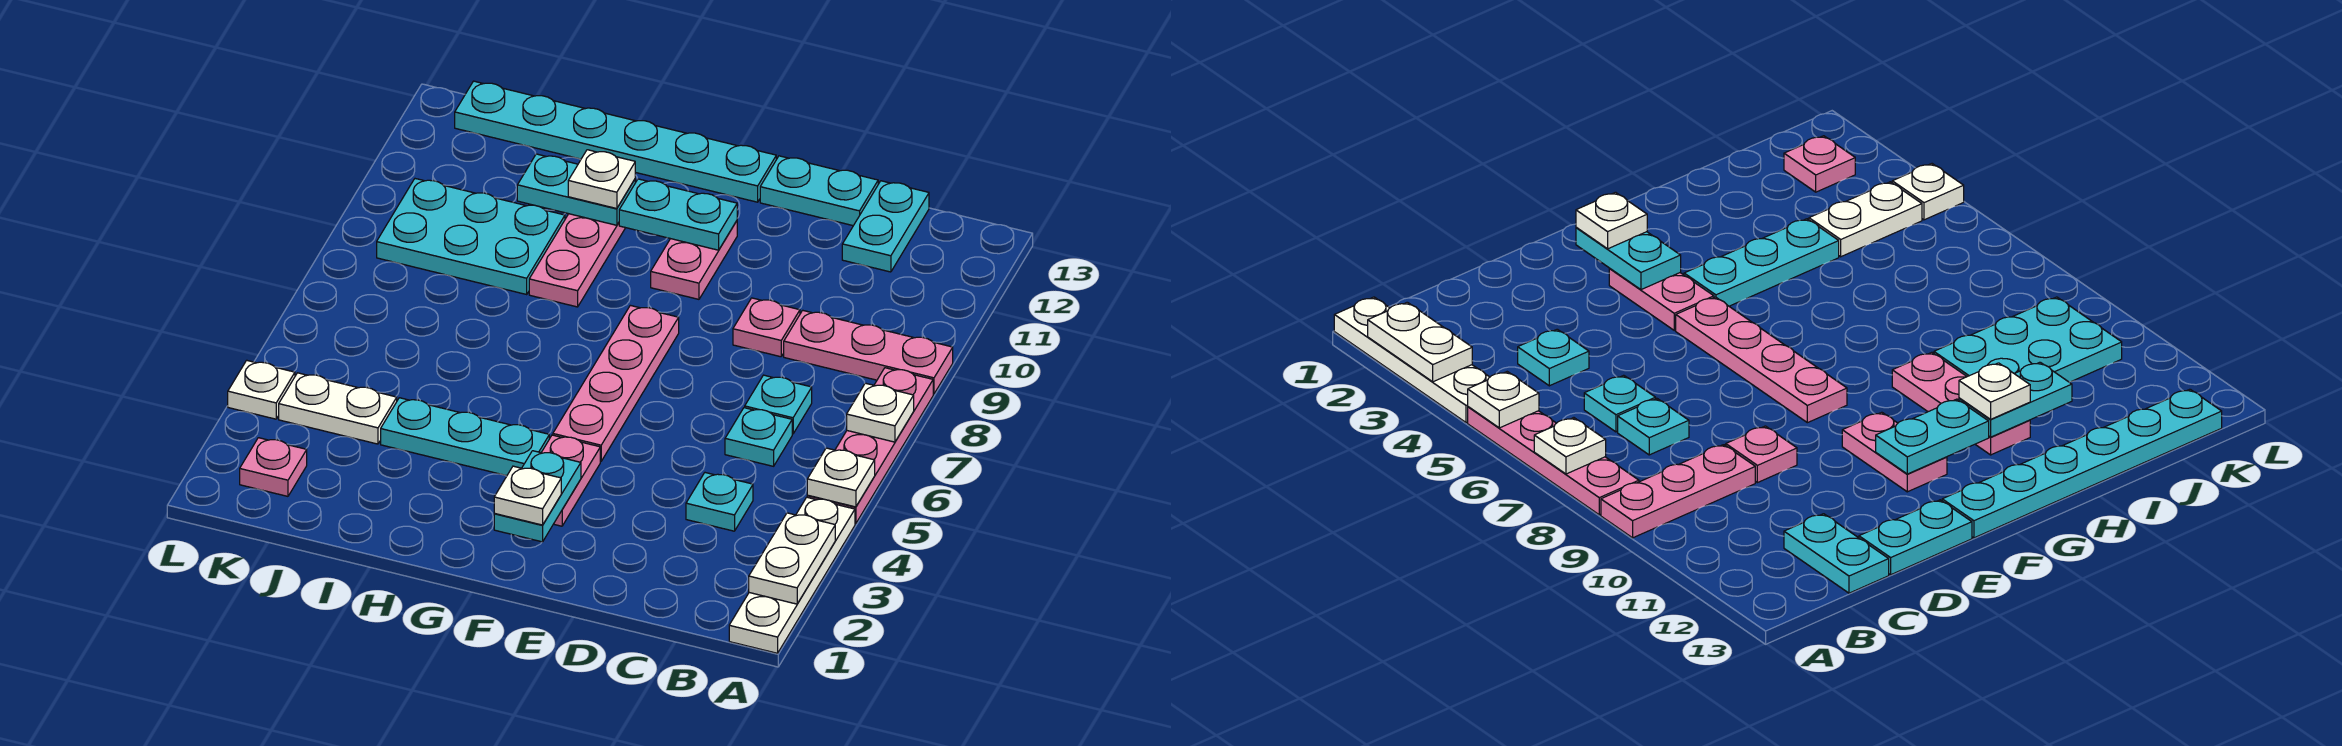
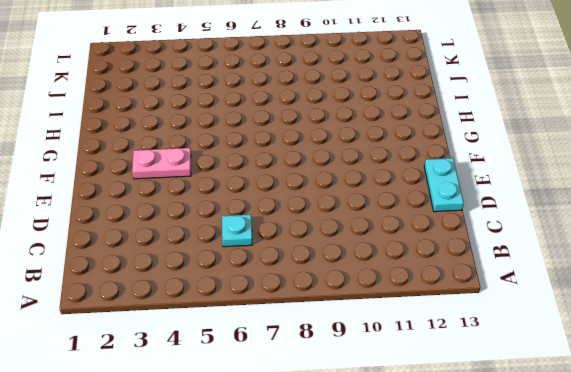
none -> white plate A1:A4 level 1
none -> pink plate A5:A8 level 1
none -> pink plate A9:C9 level 1

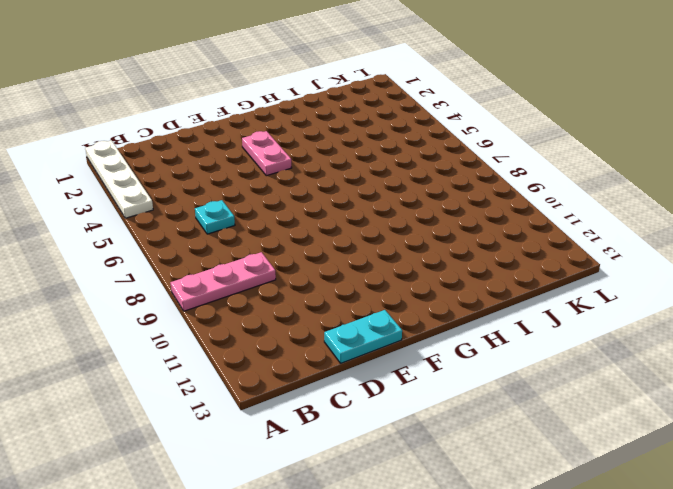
none -> pink plate A5:A8 level 1
none -> cyan plate C4 level 1
none -> cyan plate C7 level 1

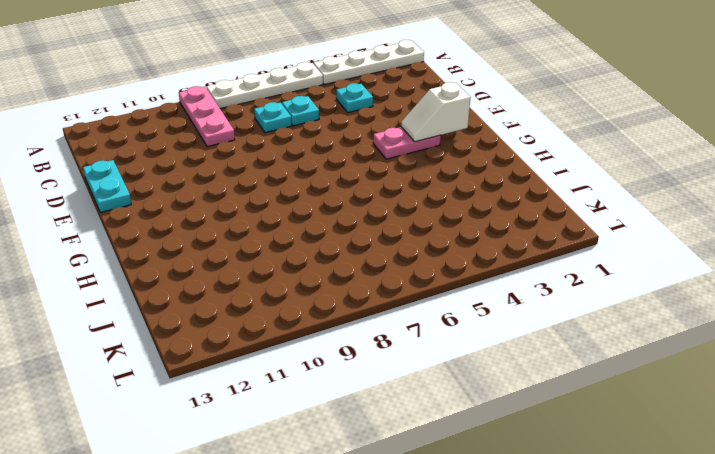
white plate A5:A8 level 1 -> pink plate A5:A8 level 1
white slope F2:F3 level 2 top 2 -> cyan plate F2:F3 level 2
none -> cyan plate C12:C13 level 1
none -> pink plate D9 level 1
none -> pink plate F5:F8 level 1

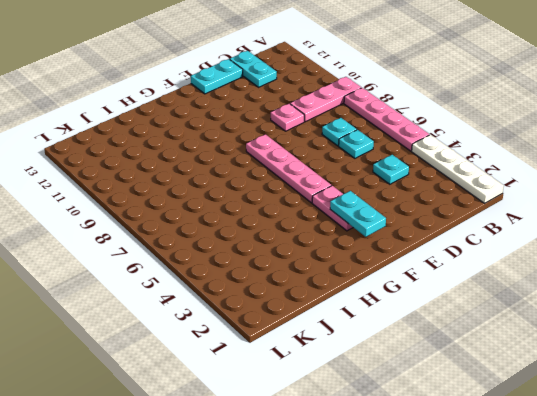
none -> pink plate F10:F11 level 1
none -> cyan plate F13:K13 level 1
none -> cyan plate G4:I4 level 1

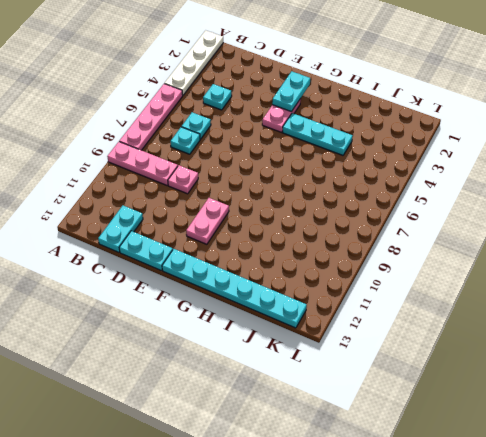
none -> pink plate F5:F8 level 1
none -> pink plate H9:H11 level 1
none -> cyan plate I9:K10 level 1

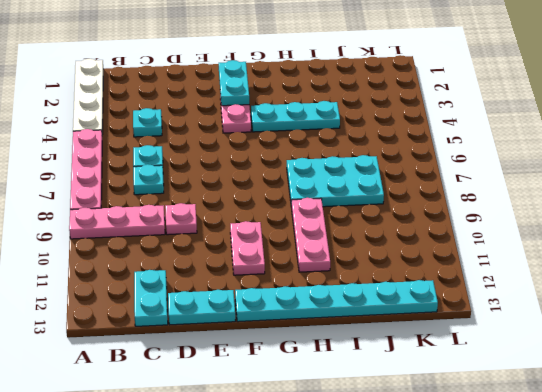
cyan plate H7:J8 level 1 -> cyan plate I9:K10 level 1
none -> pink plate F5:F8 level 1
none -> white plate J4:K4 level 1
none -> pink plate K2 level 1

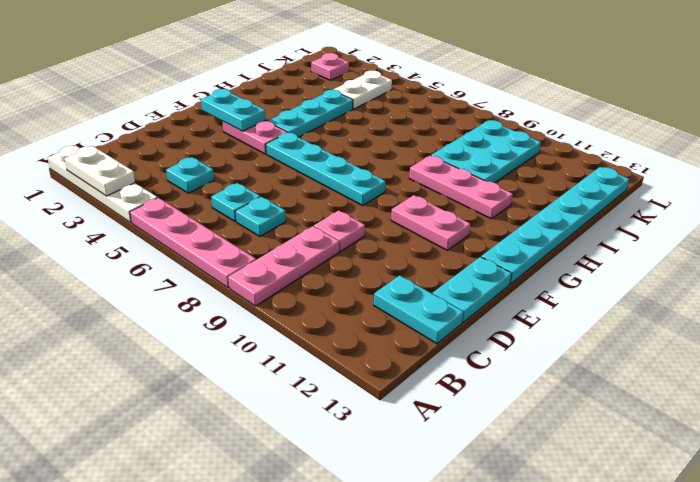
cyan plate F5:F8 level 1 -> pink plate F5:F8 level 1
none -> white plate L4 level 1
none -> white plate A5 level 2
none -> white plate A7 level 2

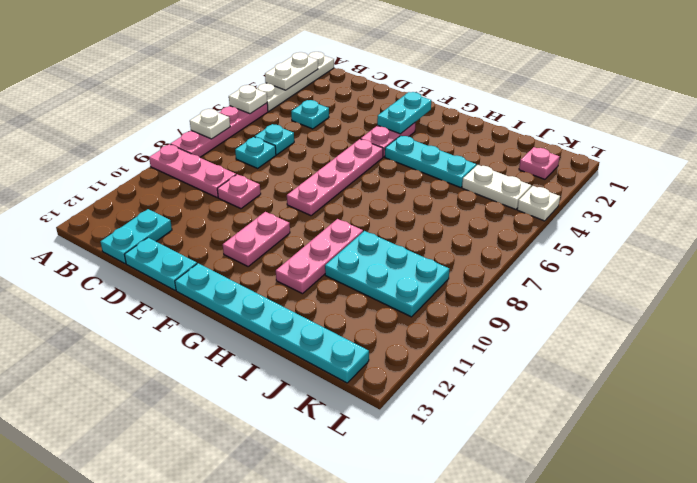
none -> cyan plate F11:G11 level 2
none -> cyan plate H11:I11 level 2
none -> white plate F2 level 3

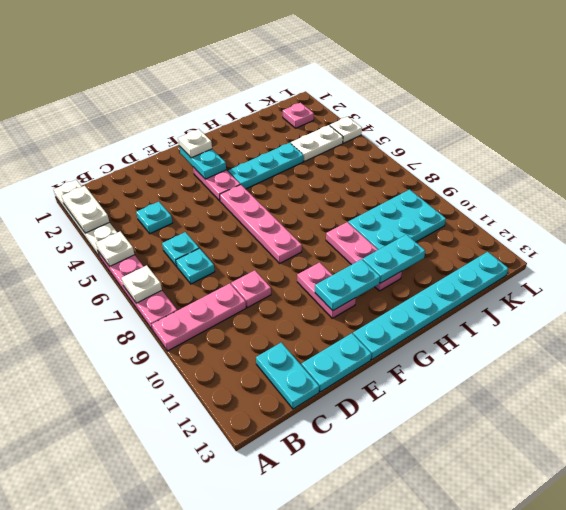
none -> white plate H11 level 3

